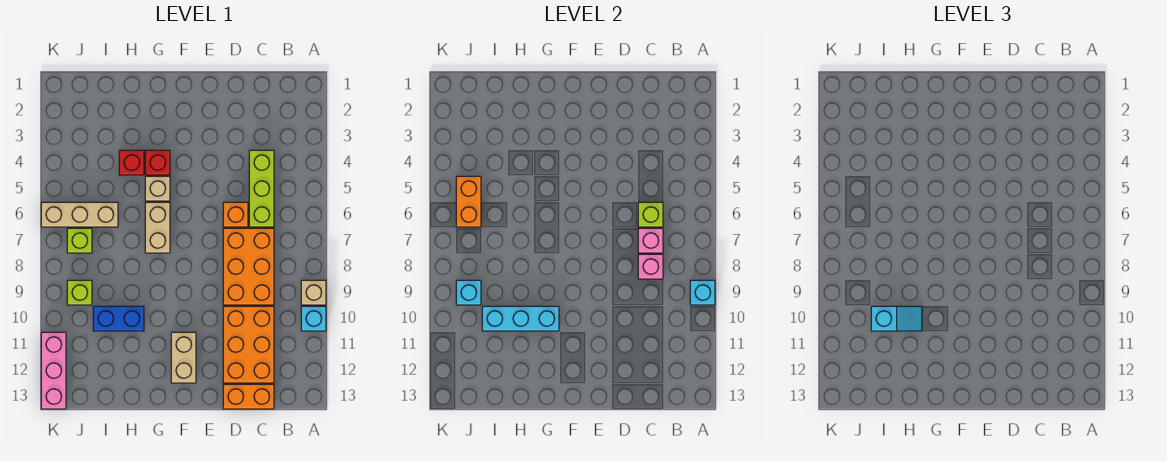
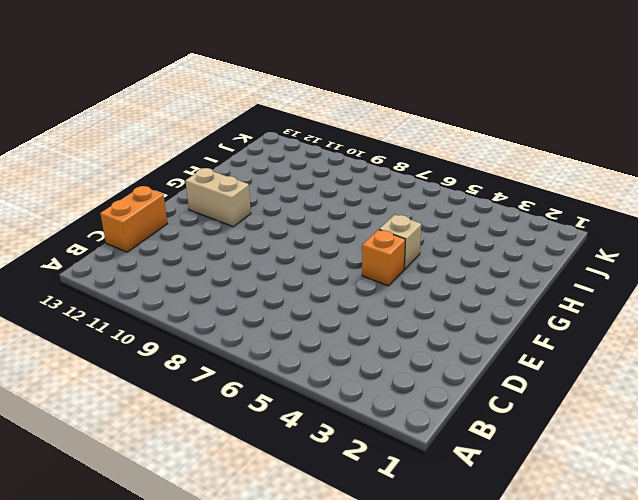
orange brick F5 level 1 -> orange brick D6 level 1
none -> tan brick A9 level 1
none -> cyan brick A10 level 1
none -> lime brick C4:C6 level 1

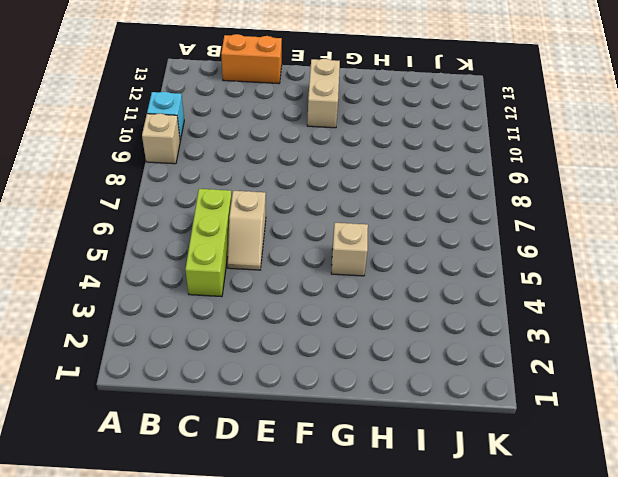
tan slope D5:D6 level 1 top 6 -> orange brick D6 level 1
none -> orange brick C7:D9 level 1
none -> orange brick C10:D12 level 1
none -> red brick G4 level 1

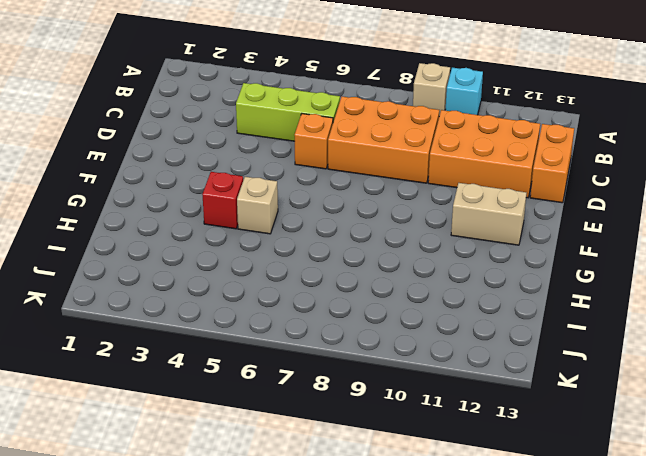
none -> tan brick G6:G7 level 1
none -> red brick H4 level 1
none -> blue brick H10:I10 level 1

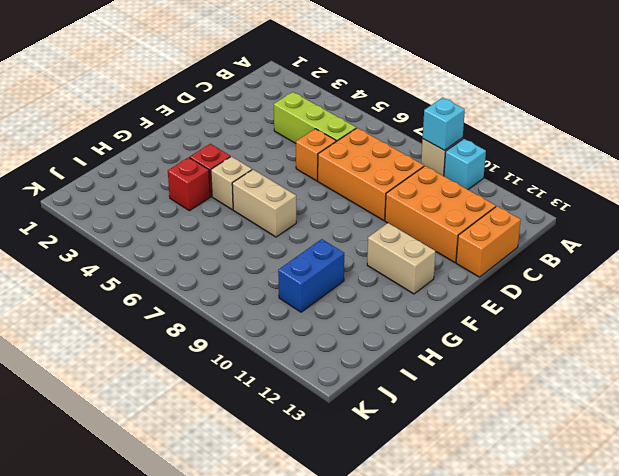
none -> tan brick I6:K6 level 1
none -> lime brick J7 level 1
none -> lime brick J9 level 1

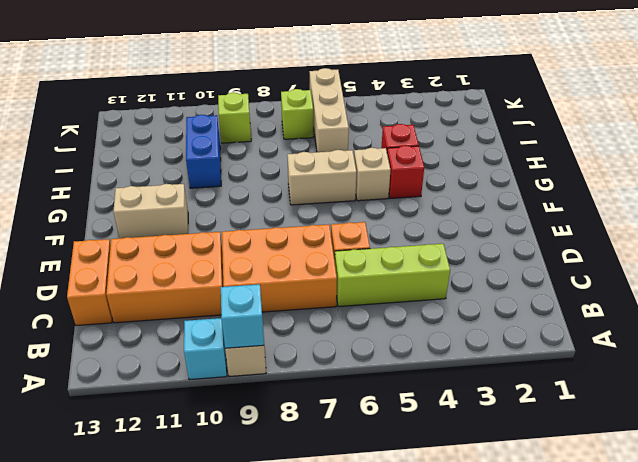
none -> pink brick K11:K13 level 1
none -> lime brick C6 level 2
none -> pink brick C7 level 2

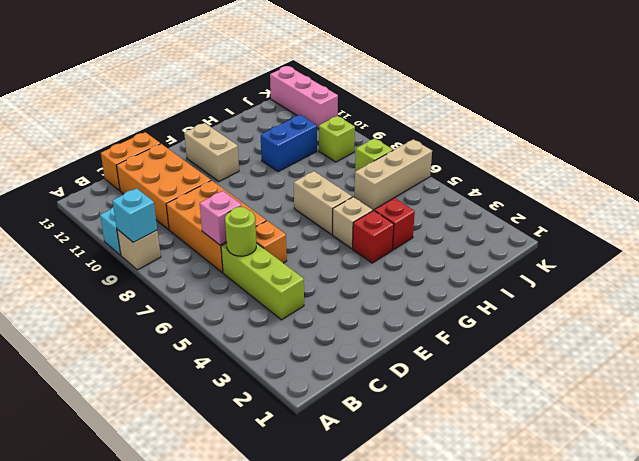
lime round brick C6 level 2 -> lime brick C6 level 2
none -> pink brick C8 level 2
none -> cyan brick G10:I10 level 2
none -> orange brick J5:J6 level 2

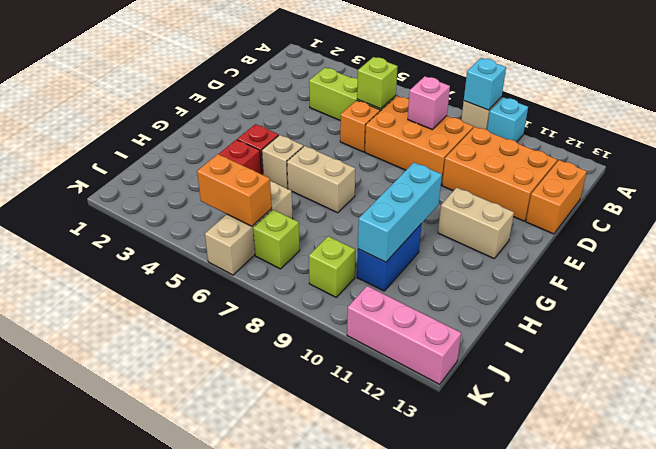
none -> pink brick C7 level 2
none -> cyan brick J9 level 2
none -> cyan slope H10:I10 level 3 top I

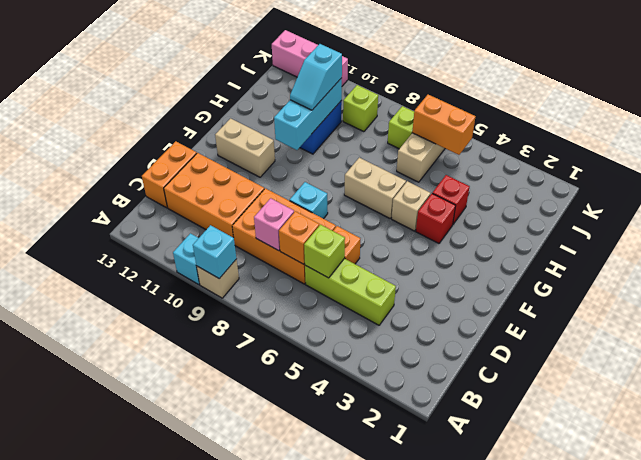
orange brick C7 level 2 -> pink brick C7 level 2
cyan brick E8 level 1 -> cyan brick J9 level 2

